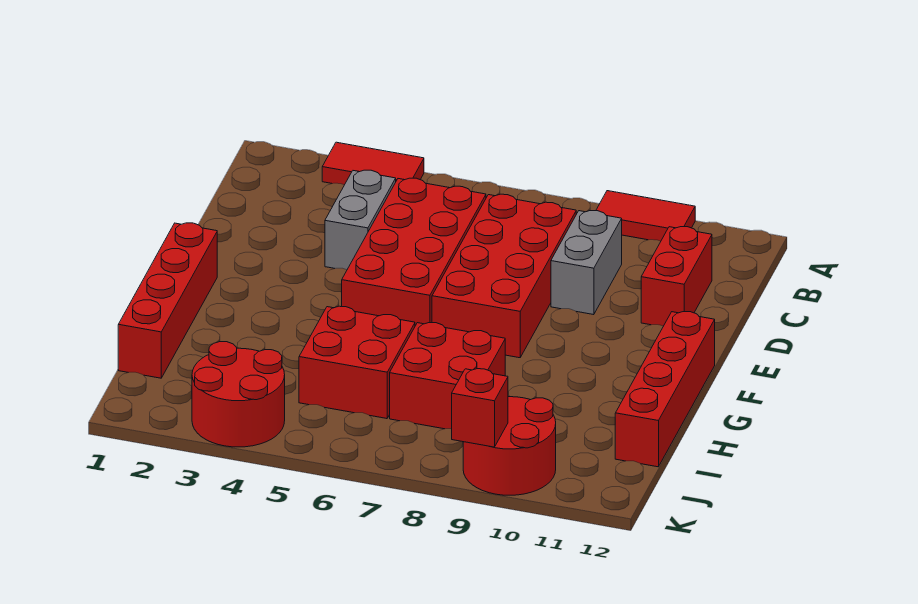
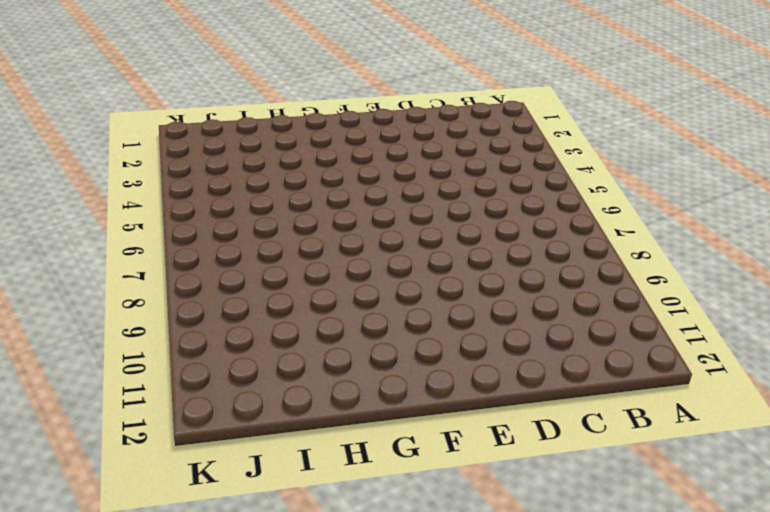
none -> red tile A3:A4 level 1
none -> red tile A9:A10 level 1
none -> grey brick C4:D4 level 1

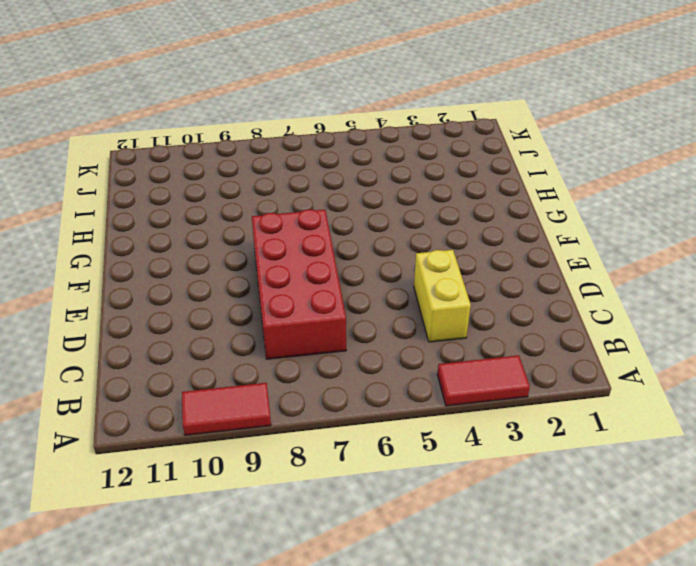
yellow brick C4:D4 level 1 -> grey brick C4:D4 level 1
none -> red brick C5:F6 level 1
none -> grey brick C9:D9 level 1
none -> red brick C11:D11 level 1

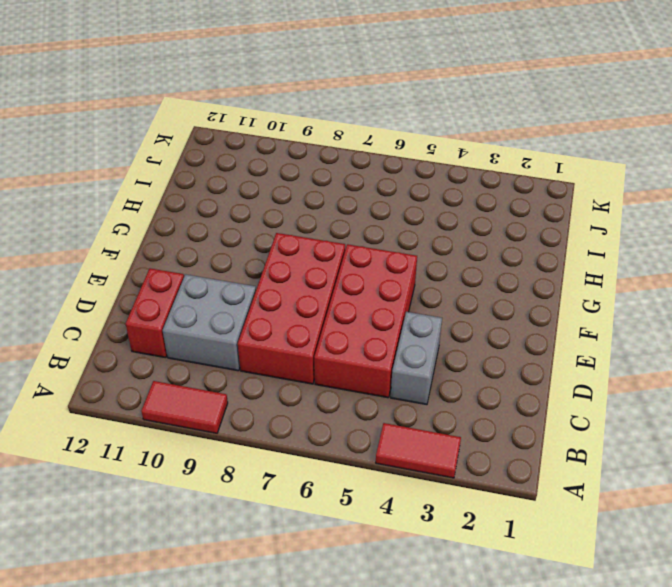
grey brick C9:D10 level 1 -> grey brick C9:D9 level 1
none -> red brick F1:I1 level 1
none -> red brick F12:I12 level 1
none -> red brick H5:I6 level 1

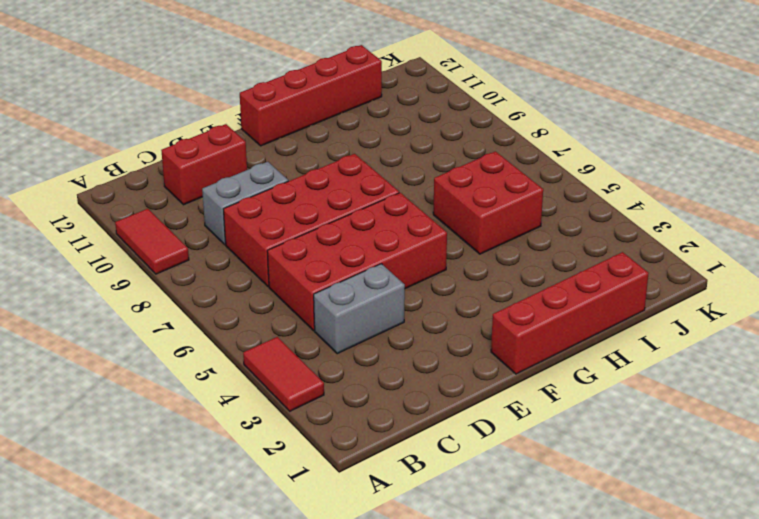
none -> red brick H7:I8 level 1
none -> red round brick J3:K4 level 1
none -> red round brick J9:K10 level 1

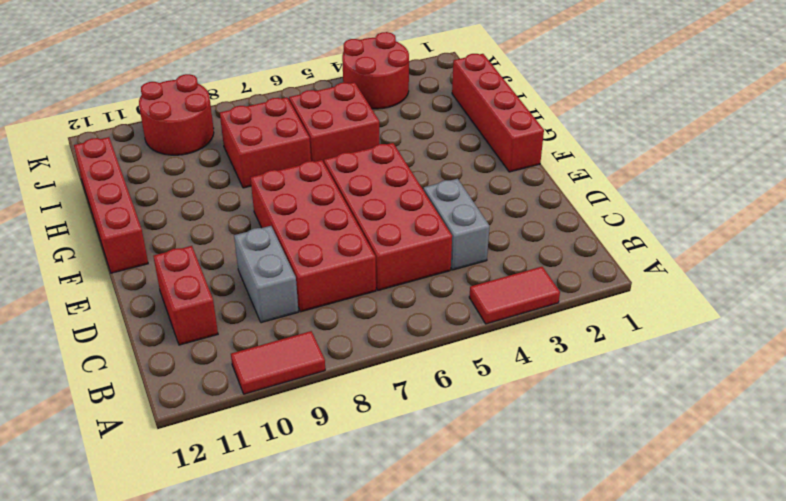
none -> red brick K9 level 2

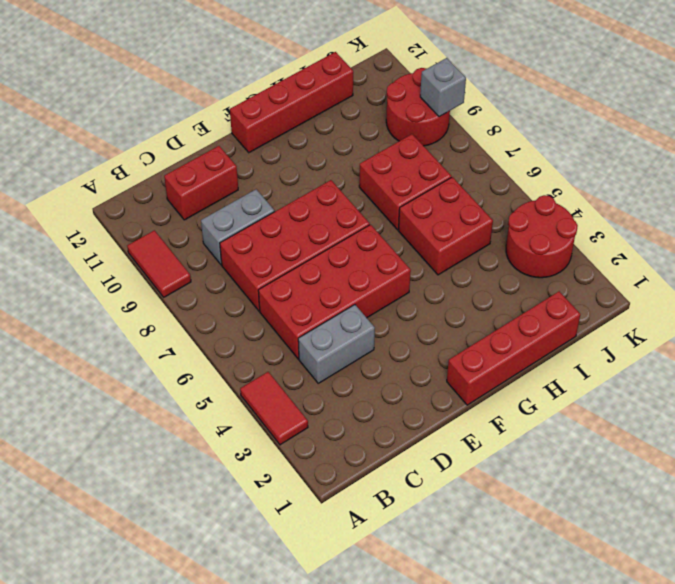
grey brick K9 level 2 -> red brick K9 level 2

